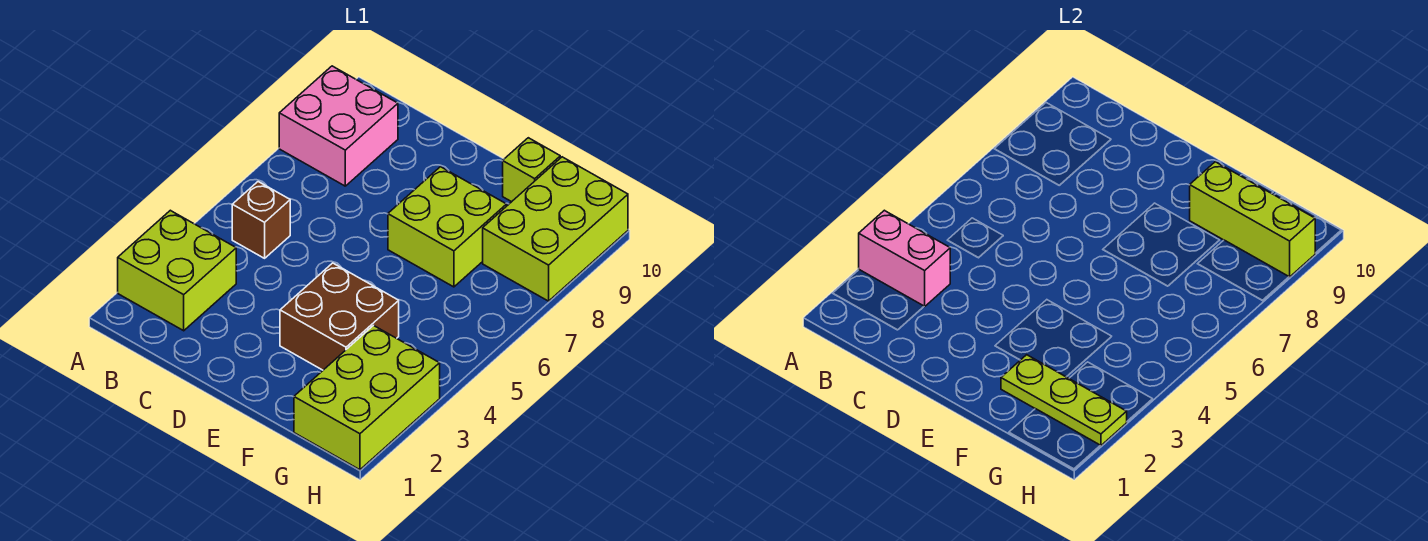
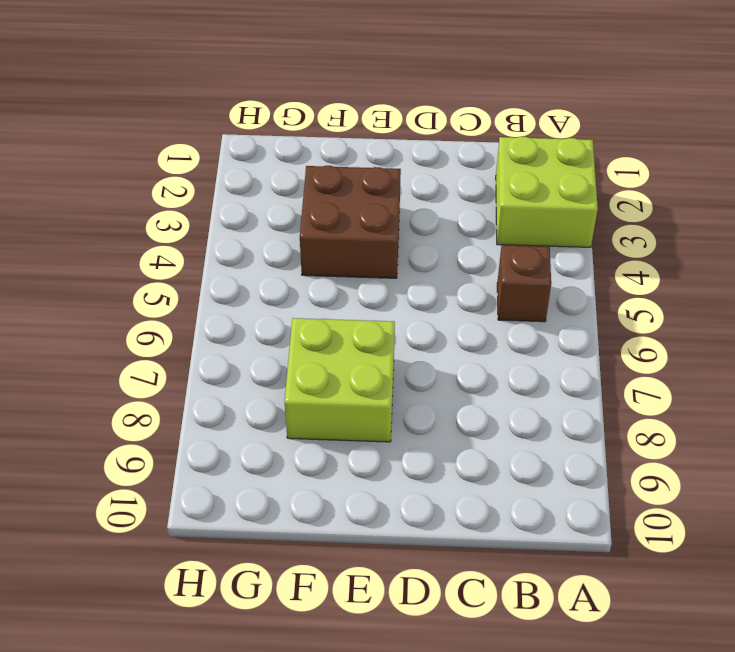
none -> pink brick A8:B9 level 1
none -> lime brick F10 level 1

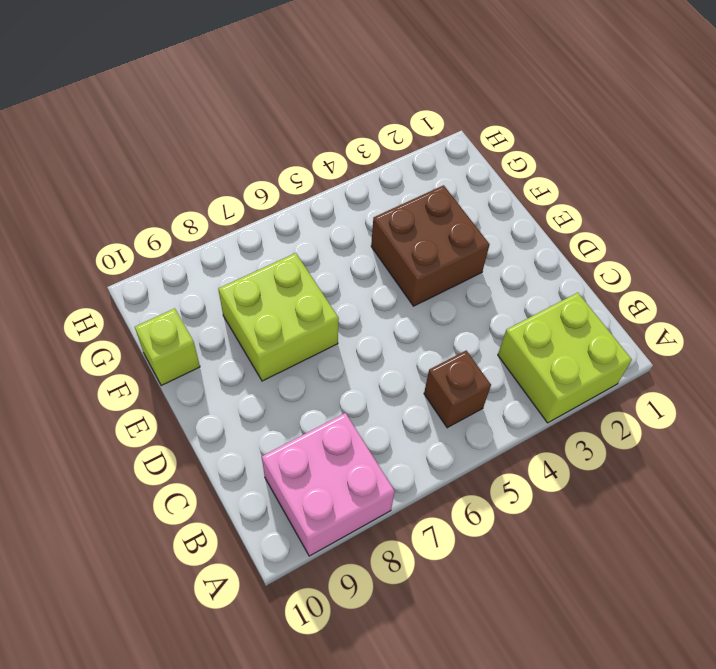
none -> lime brick G1:H3 level 1
none -> lime brick G8:H10 level 1

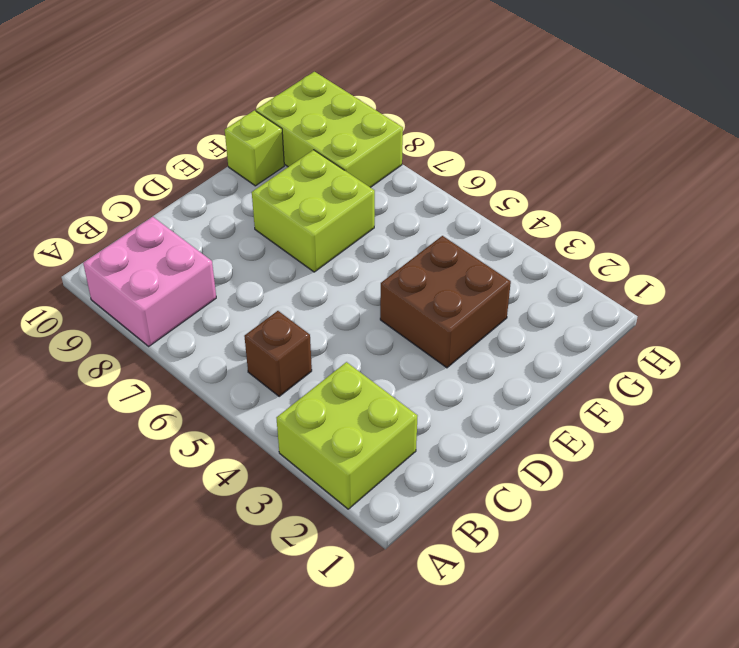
none -> lime brick G1:H3 level 1
none -> pink brick A3:B3 level 2

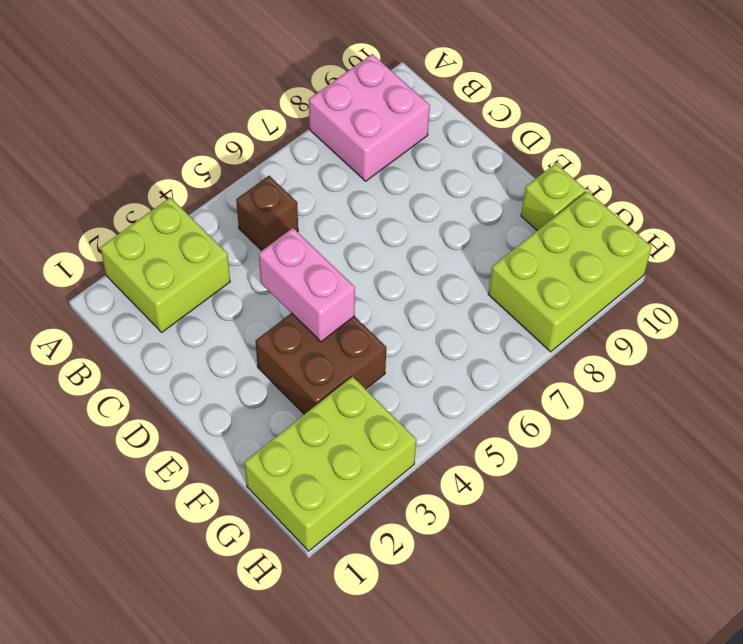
pink brick D4:E4 level 2 -> pink brick A3:B3 level 2
none -> lime brick E7:F8 level 1
none -> lime plate F2:H2 level 2

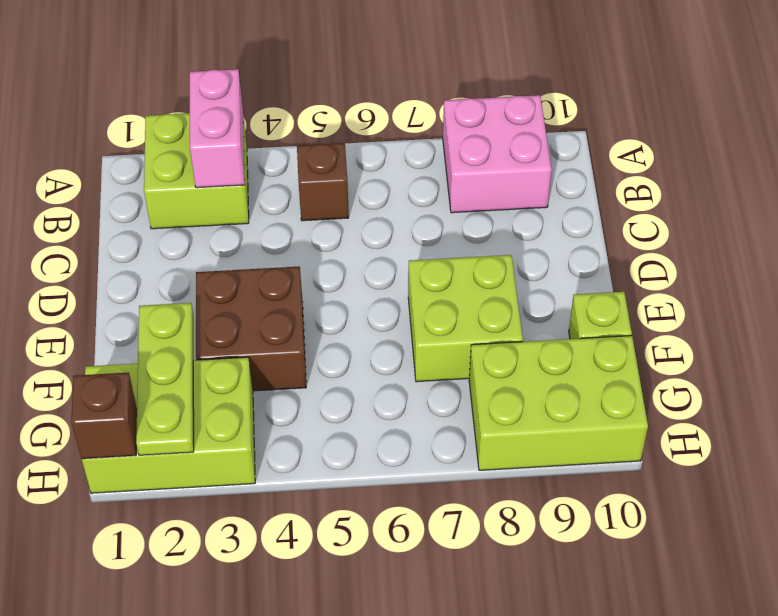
brown brick H1 level 2 -> none
none -> lime brick F9:H9 level 2

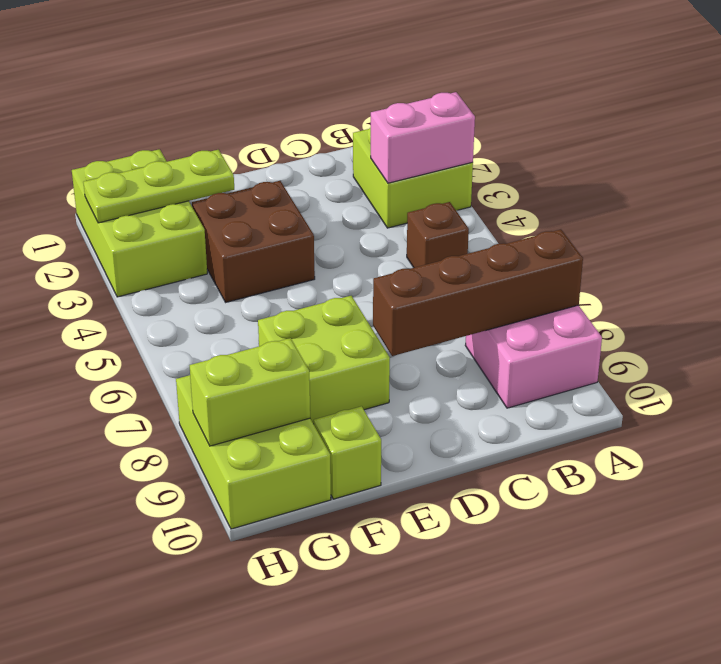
brown brick A8:D8 level 2 -> none
lime brick G9:H9 level 2 -> lime brick F9:H9 level 2

